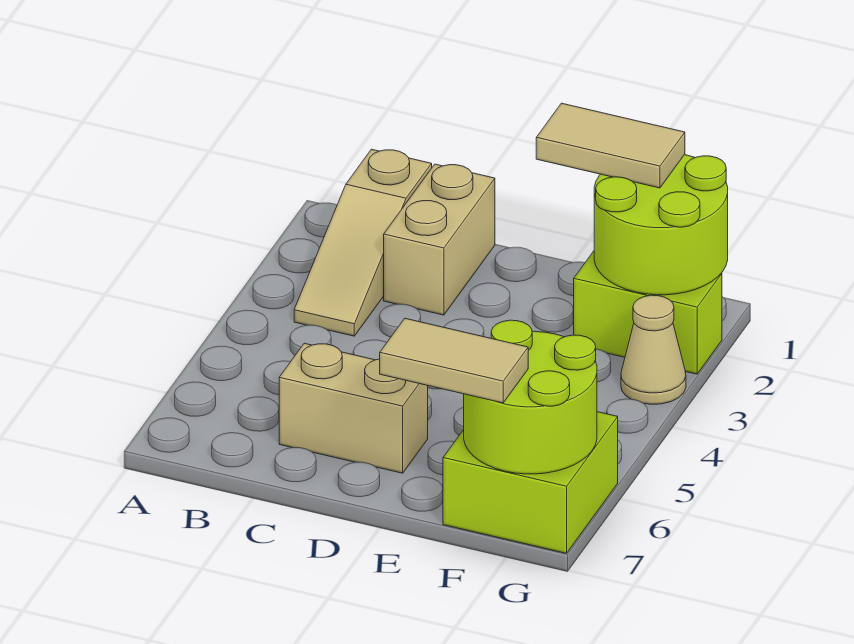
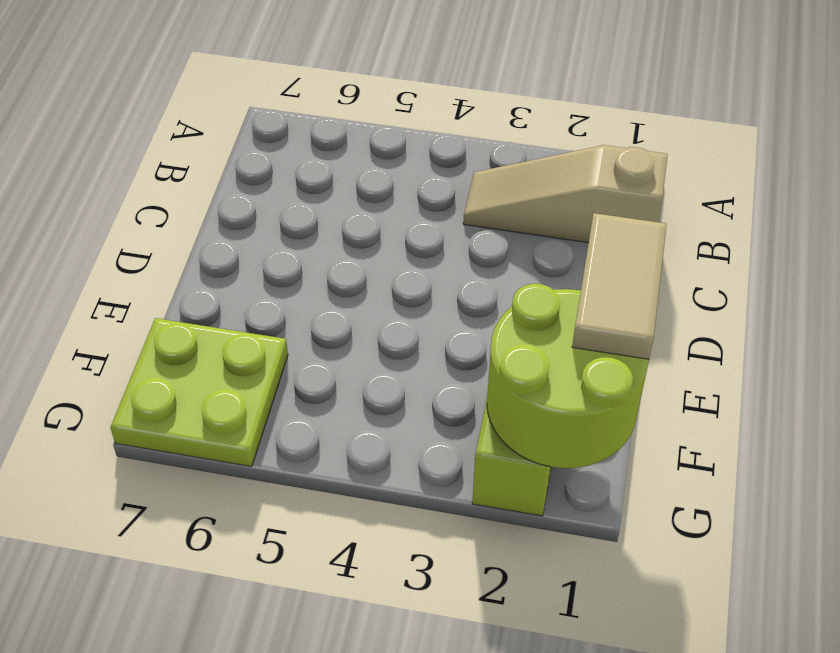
lime plate F6:G7 level 1 -> lime brick F6:G7 level 1
none -> tan brick C1:C2 level 1
none -> tan brick C6:D6 level 1

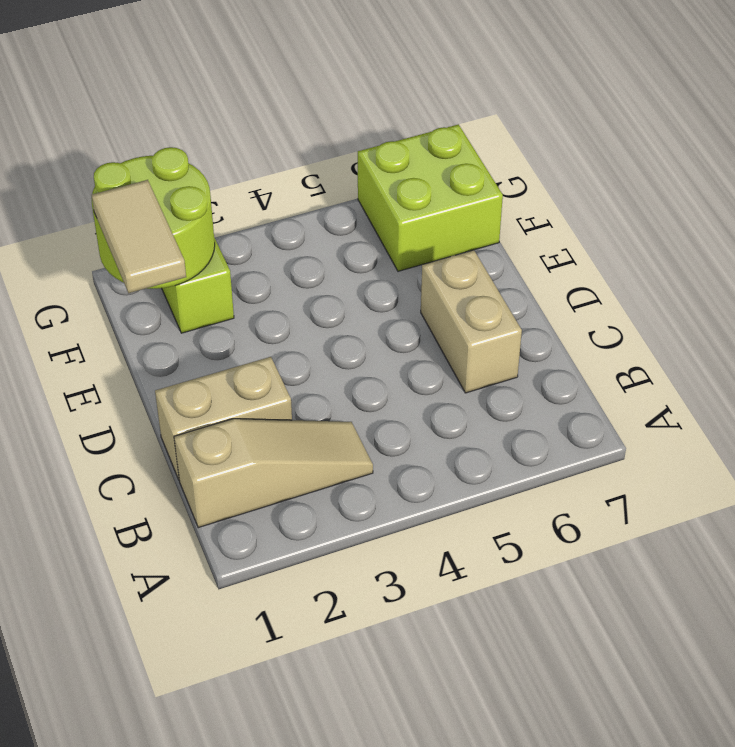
none -> tan cone G3 level 1
none -> lime round brick F6:G7 level 2

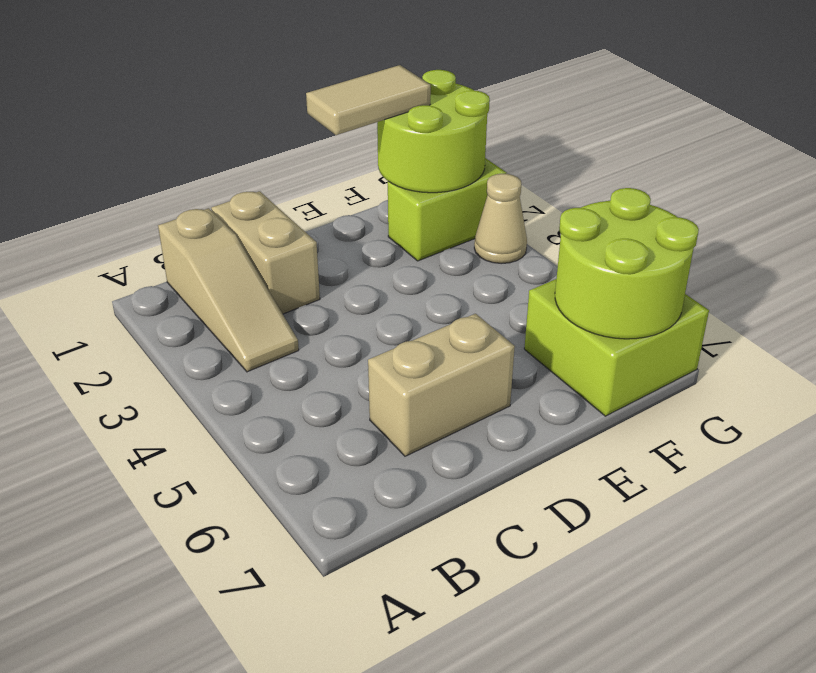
none -> tan tile E7:F7 level 3

